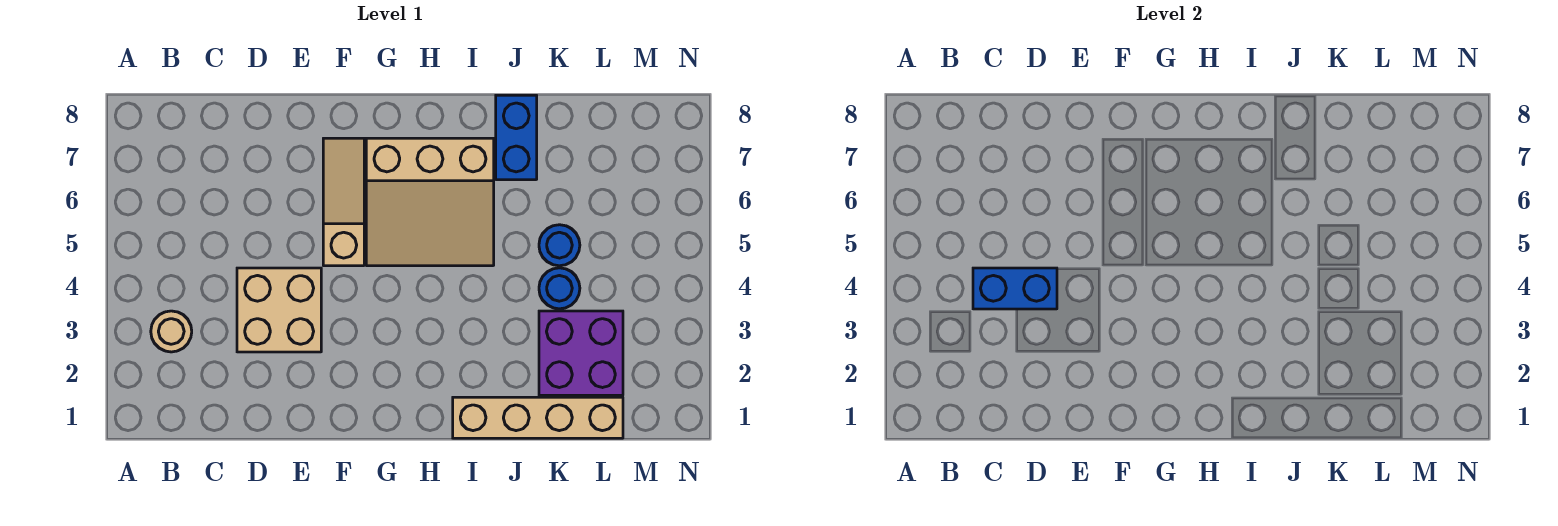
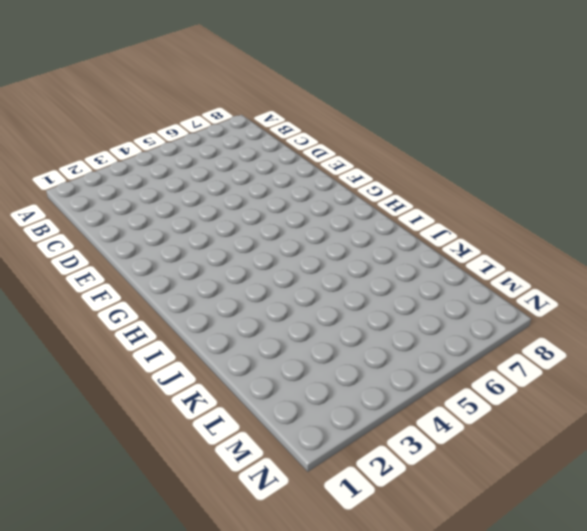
none -> tan round brick B3 level 1
none -> tan brick D3:E4 level 1

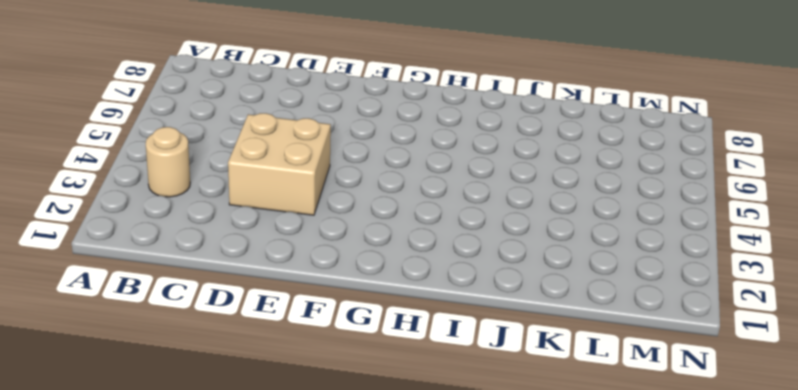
none -> tan slope F5:F7 level 1 top 5
none -> tan slope G5:I7 level 1 top 7

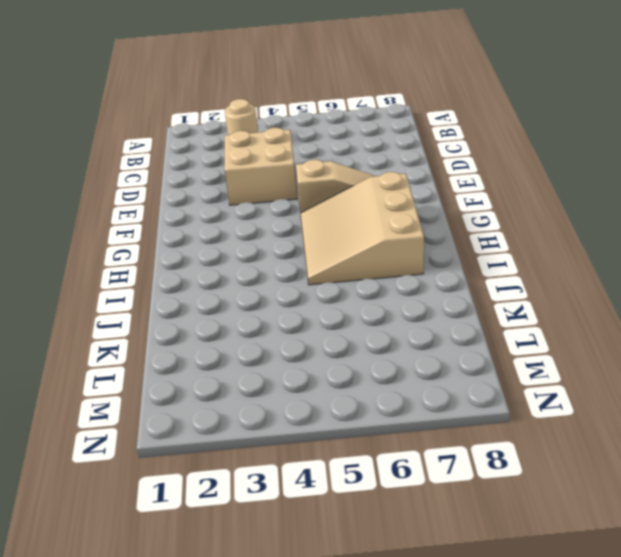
none -> tan brick I1:L1 level 1
none -> blue brick J7:J8 level 1

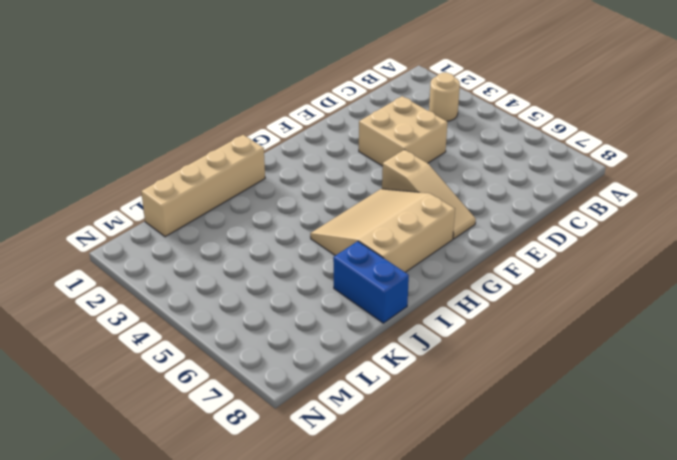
none -> purple brick K2:L3 level 1
none -> blue round brick K4 level 1

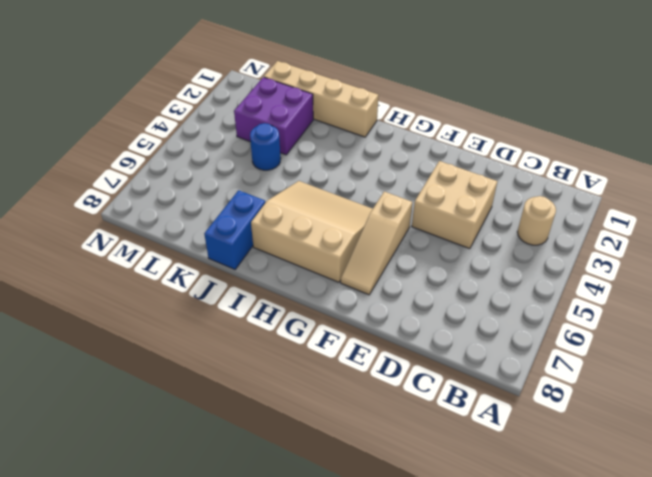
none -> blue round brick K5 level 1
none -> blue brick C4:D4 level 2

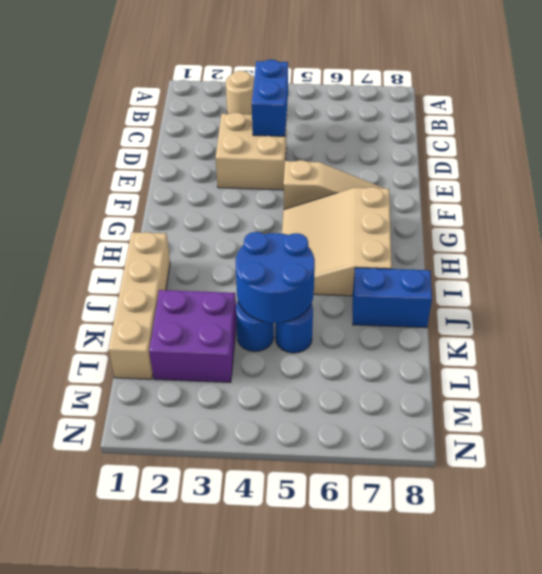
blue round brick J4:K5 level 2 -> none

